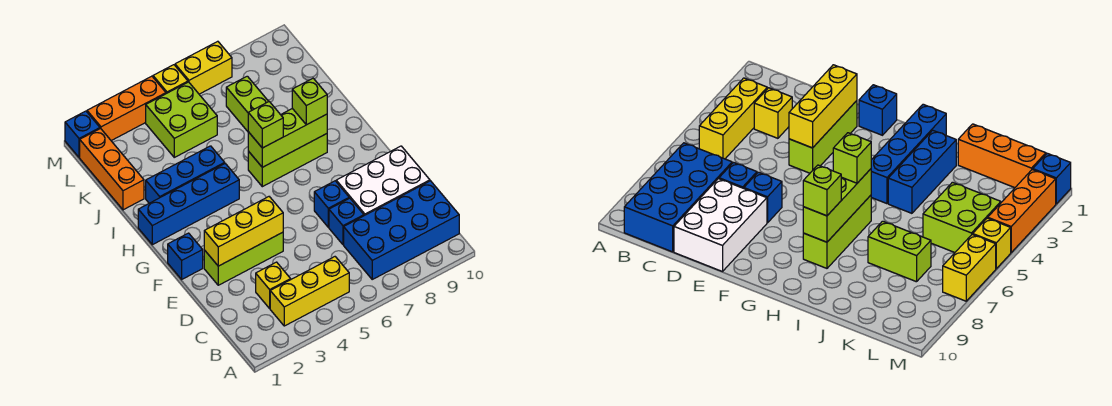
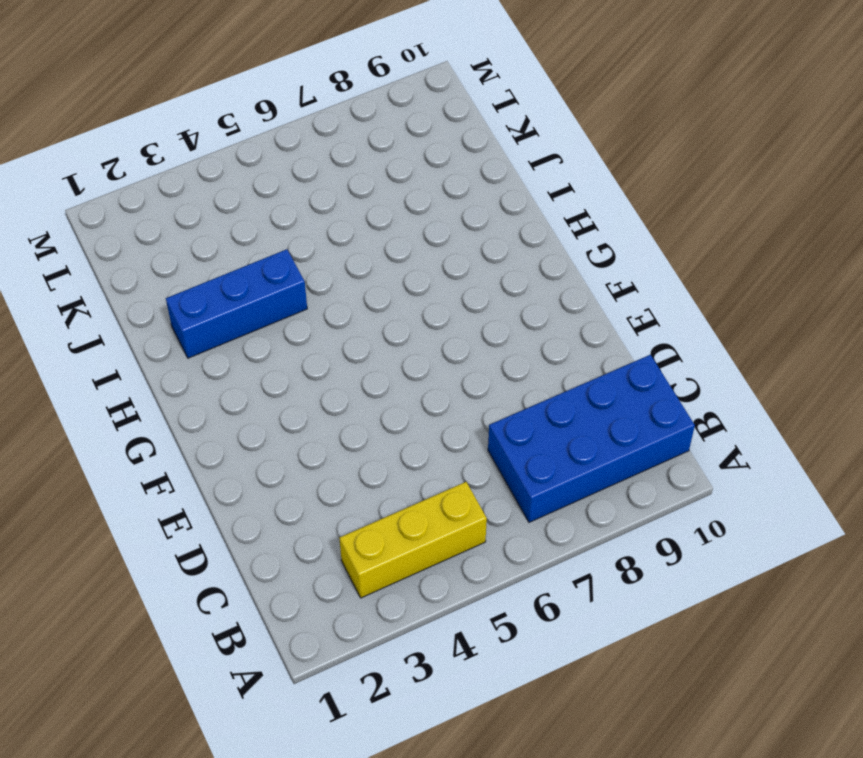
none -> yellow brick C3 level 1
none -> blue brick D7 level 1
none -> white brick D8:E10 level 1

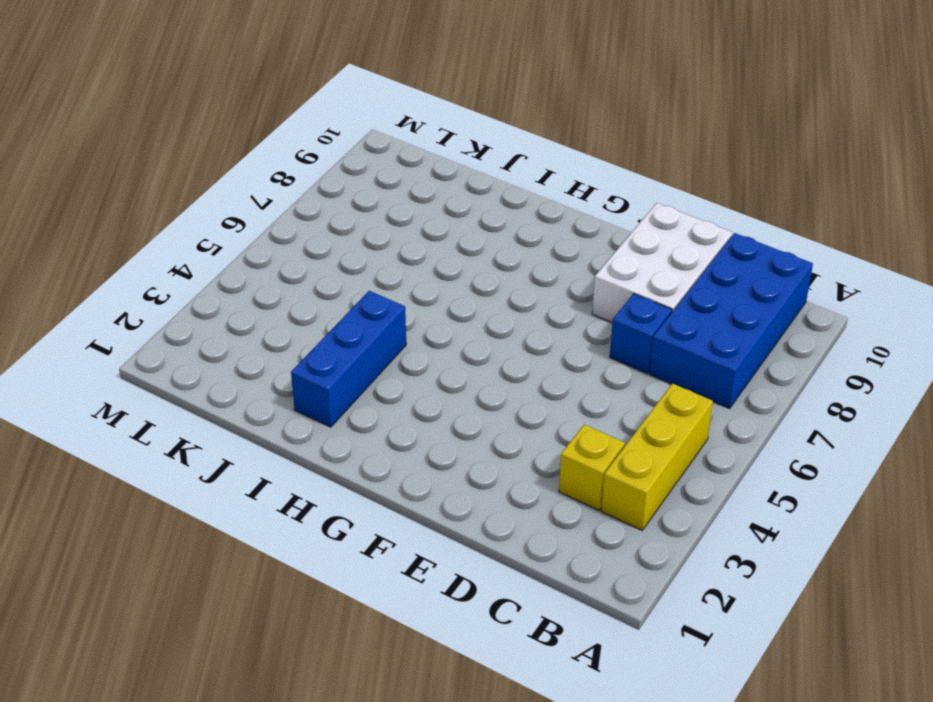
none -> lime brick E2:E4 level 1
none -> blue brick E7 level 1
none -> blue brick F1 level 1

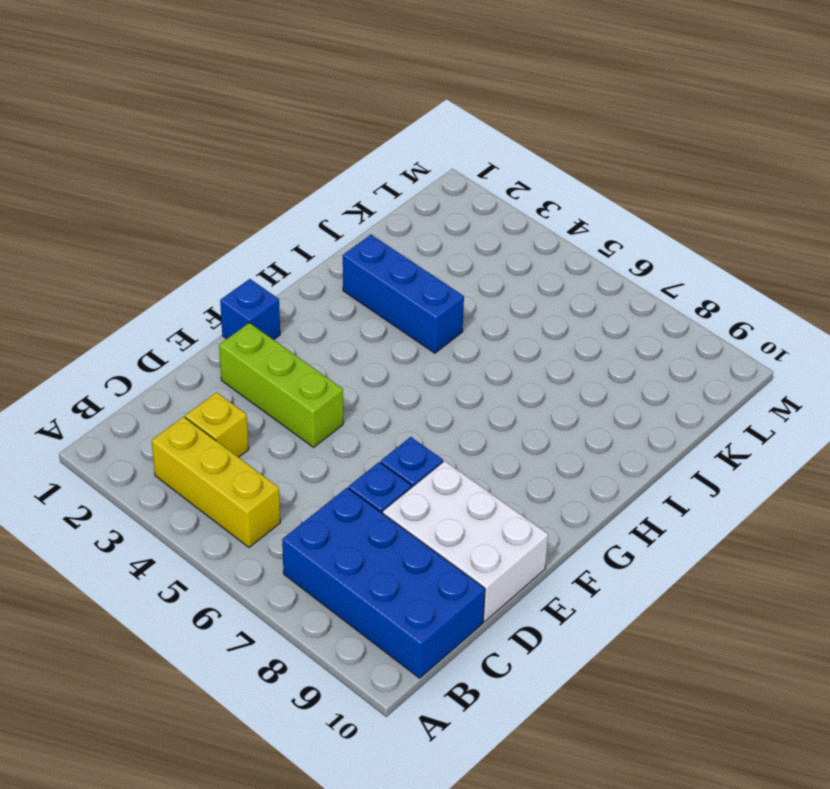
none -> blue brick H1:H4 level 1
none -> lime brick H6:H8 level 1
none -> orange brick J1:L1 level 1

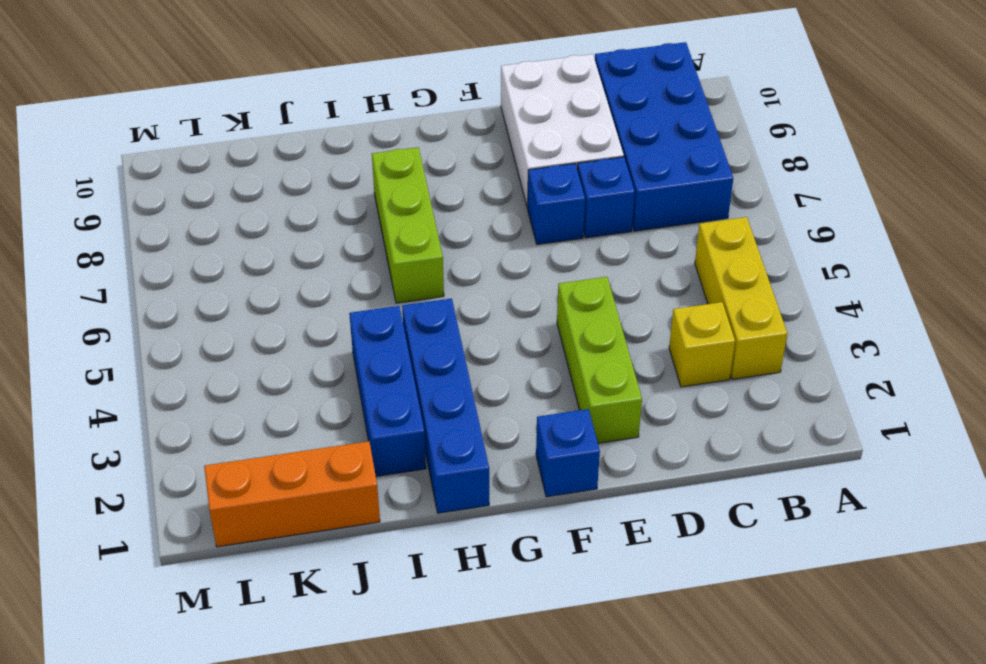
none -> lime brick J7:K7 level 1
none -> lime brick K4:L5 level 1
none -> blue brick M1 level 1

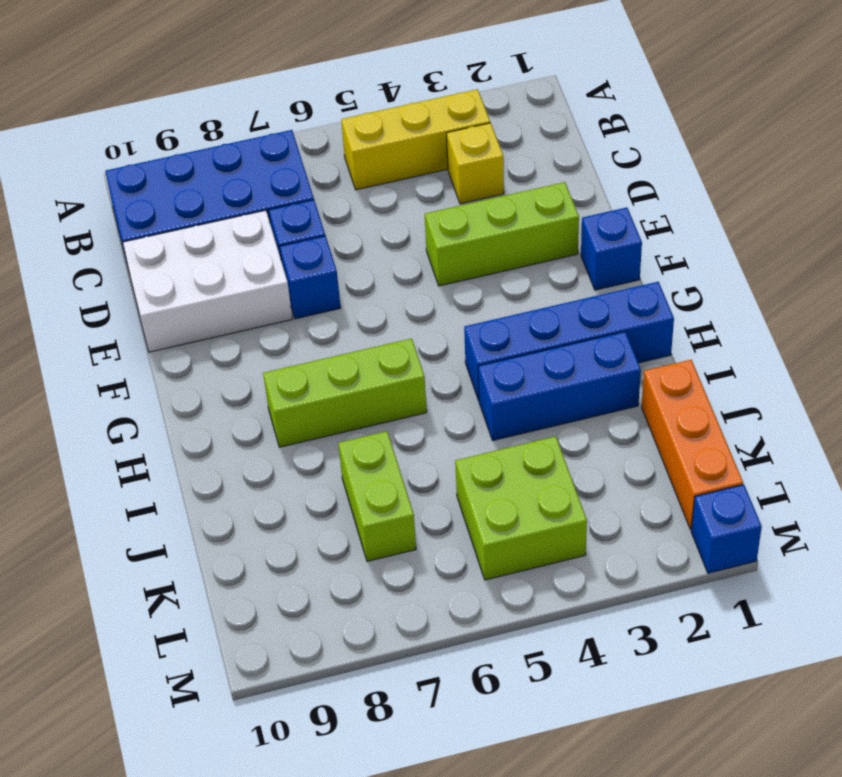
none -> orange brick M2:M4 level 1
none -> yellow brick M5 level 1
none -> yellow brick M6:M7 level 1

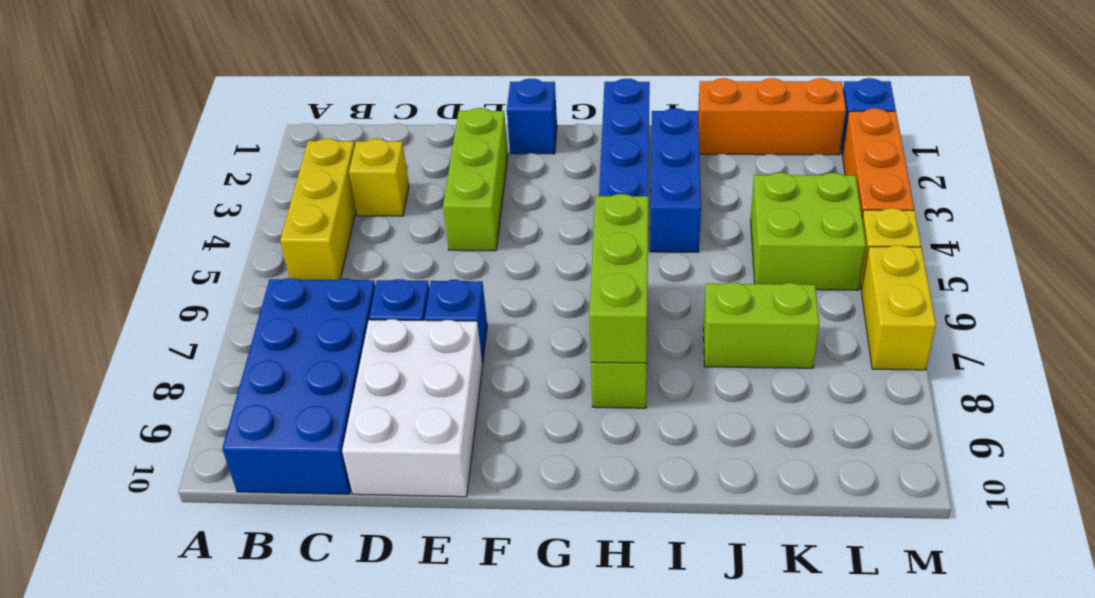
none -> yellow brick E2:E4 level 2
none -> lime brick H6 level 3
none -> lime brick H8 level 3

